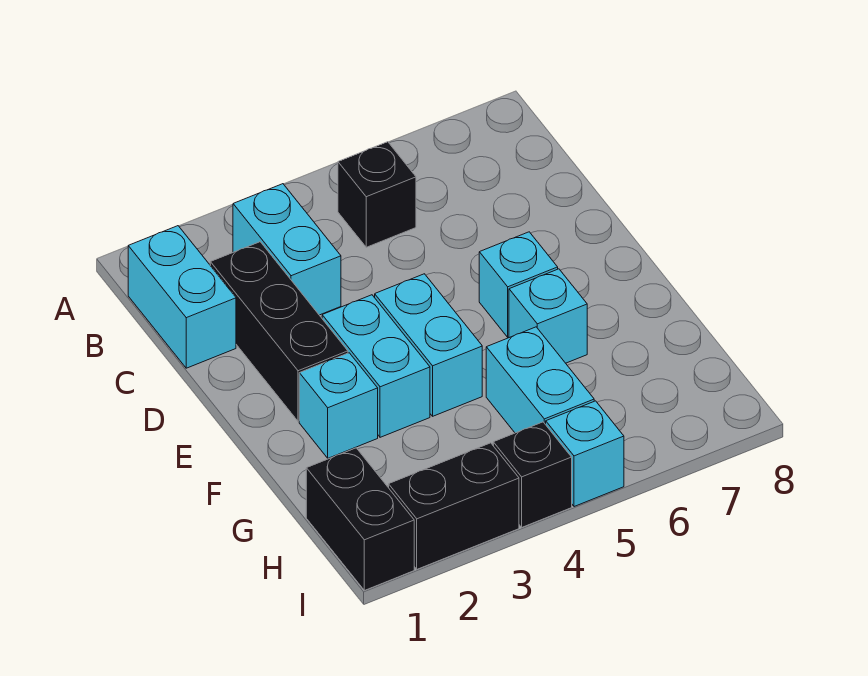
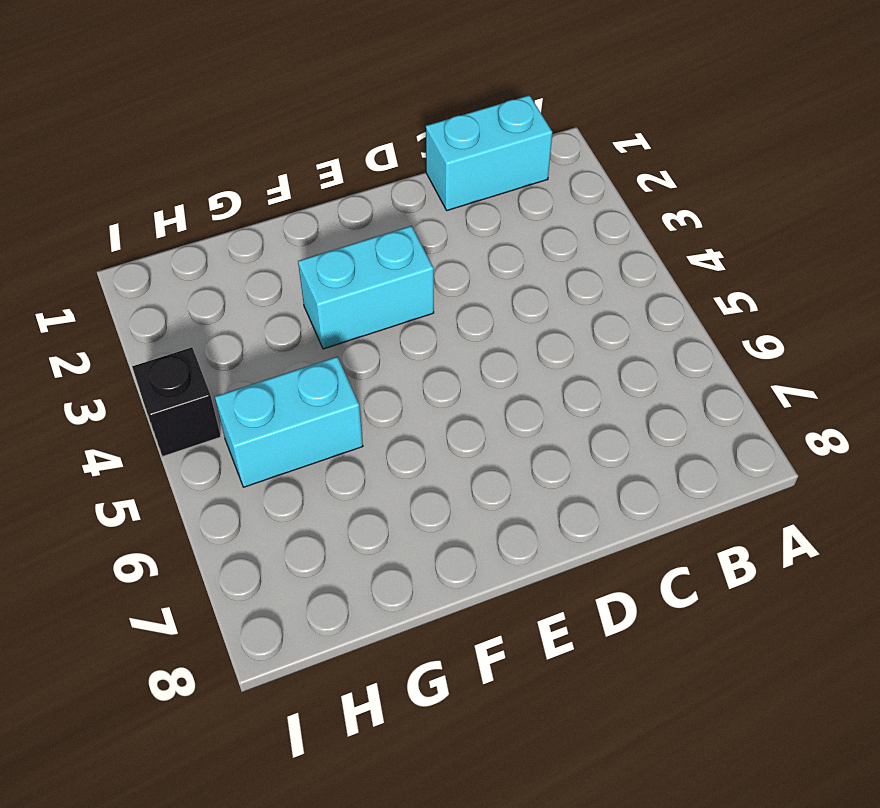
none -> cyan brick B3:C3 level 1
none -> black brick B5 level 1
none -> black brick C2:E2 level 1

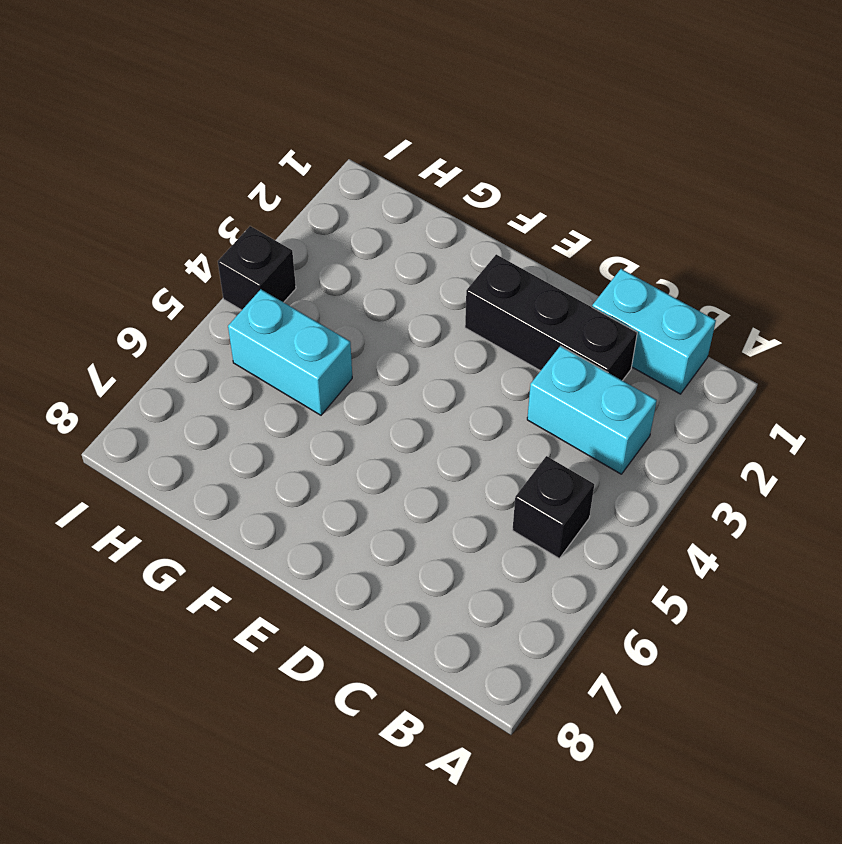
none -> cyan brick E3:F3 level 1
none -> cyan brick E4:F4 level 1
none -> cyan brick E6 level 1

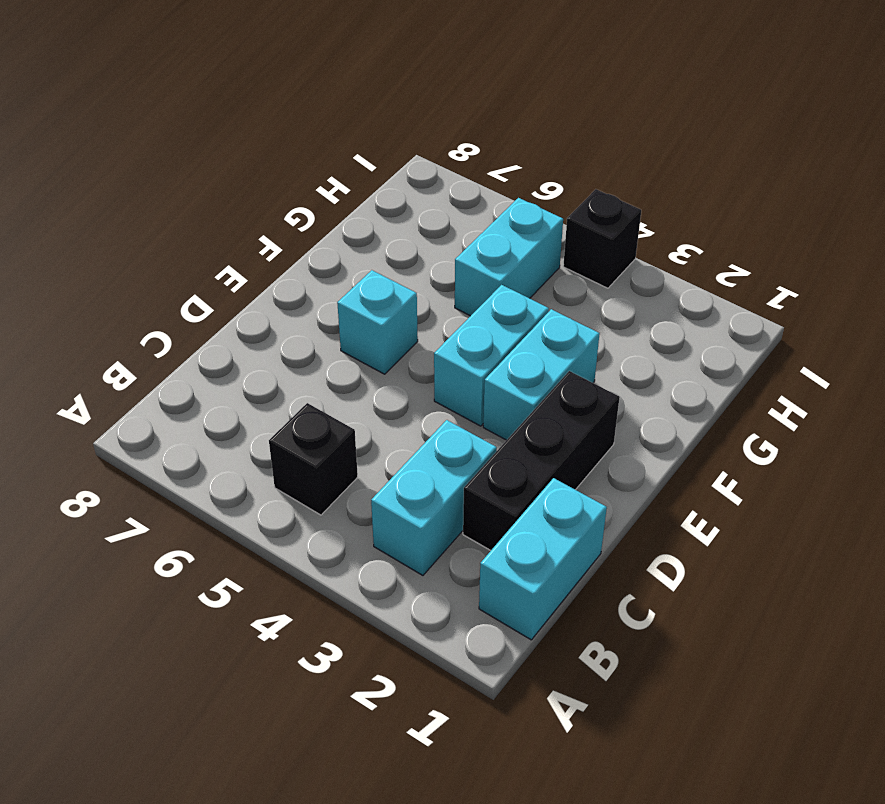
none -> cyan brick F2 level 1
none -> cyan brick F6 level 1
none -> black brick H1:I1 level 1

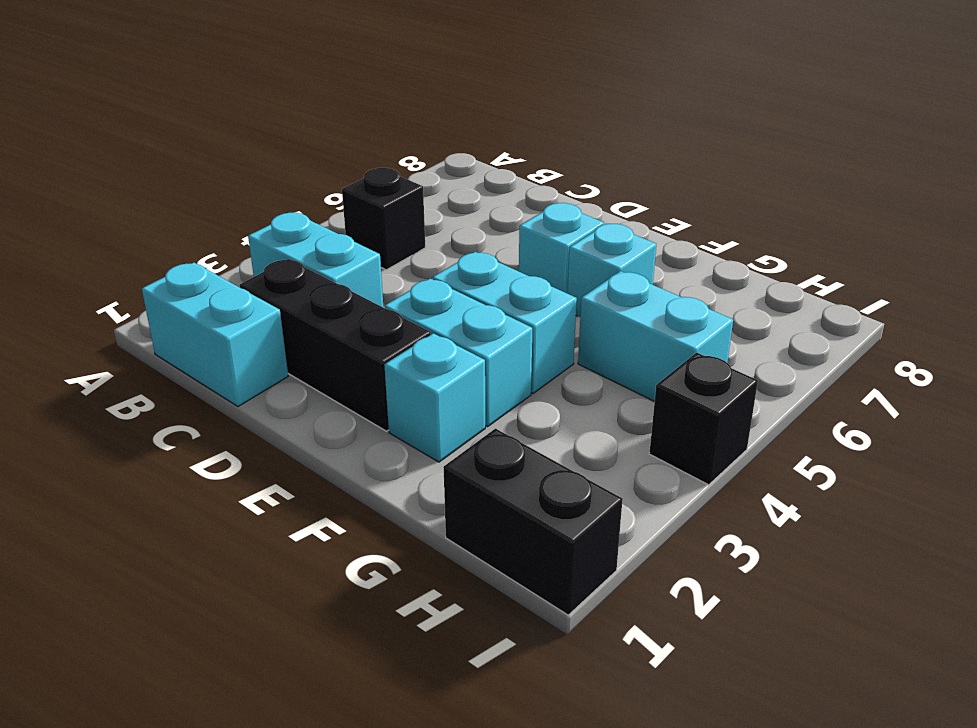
none -> black brick I2:I3 level 1
none -> cyan brick I5 level 1

